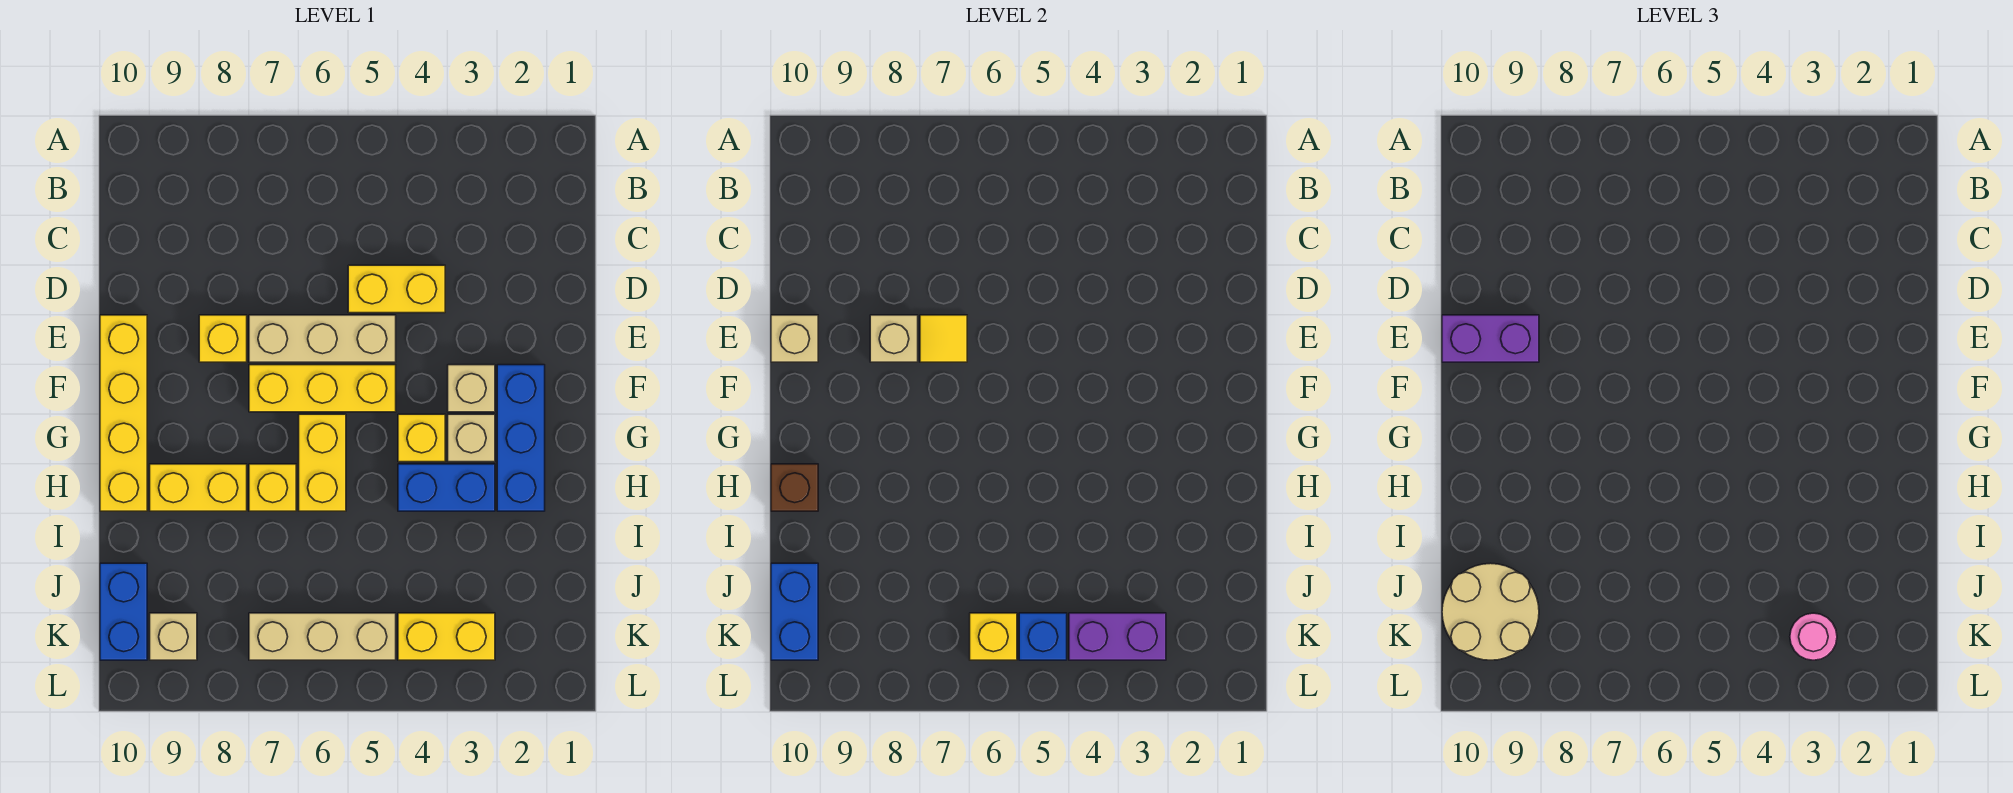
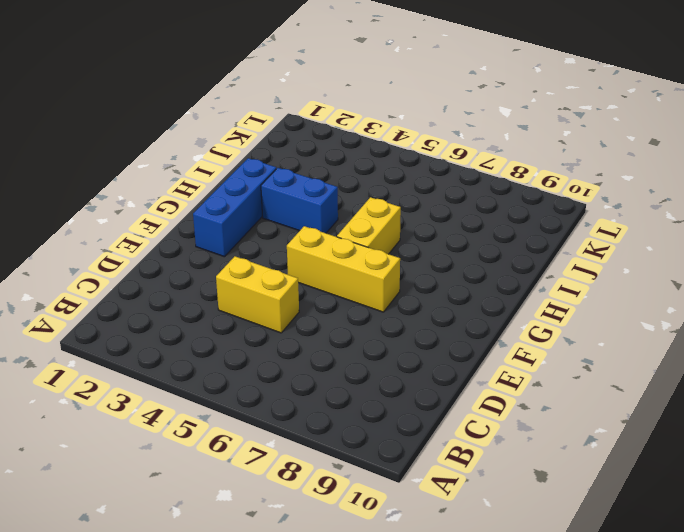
none -> tan brick E5:E7 level 1
none -> yellow brick E8 level 1
none -> yellow brick E10:H10 level 1

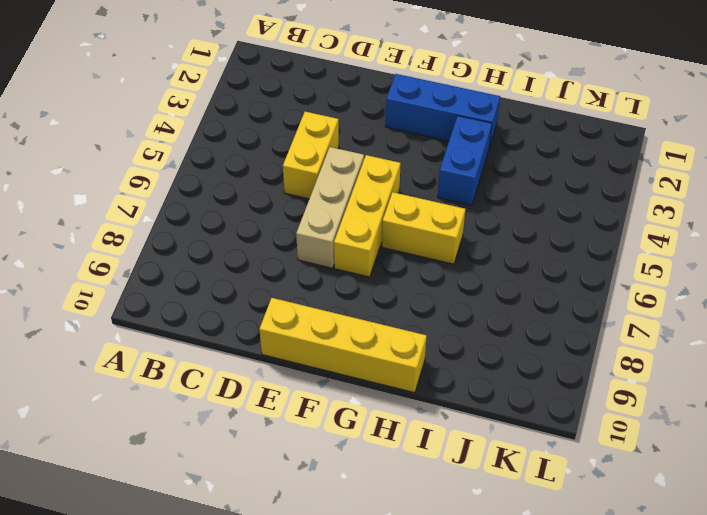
none -> yellow brick E8 level 1
none -> tan brick F3 level 1
none -> tan brick G3 level 1

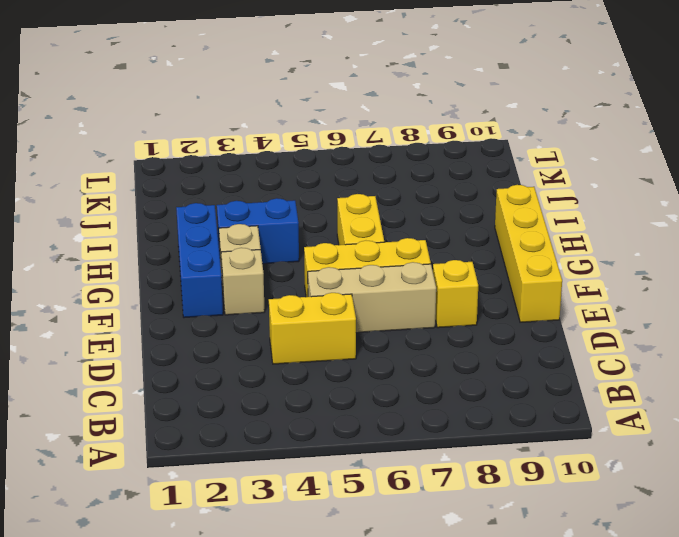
none -> yellow brick G4 level 1
none -> yellow brick H7 level 1
none -> yellow brick H8:H9 level 1

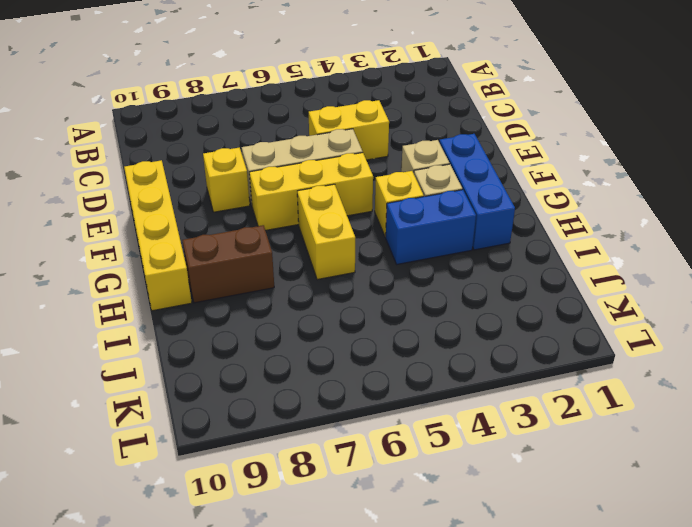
brown brick H8:H9 level 1 -> yellow brick H8:H9 level 1
none -> yellow brick H7 level 1
none -> blue brick J10:K10 level 1
none -> yellow brick K3:K4 level 1

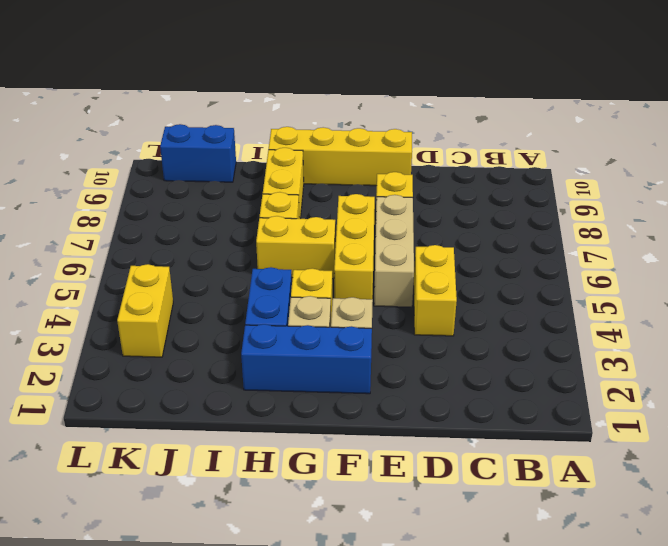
none -> tan brick K5:K7 level 1
none -> tan brick K9 level 1
none -> yellow tile E7 level 2

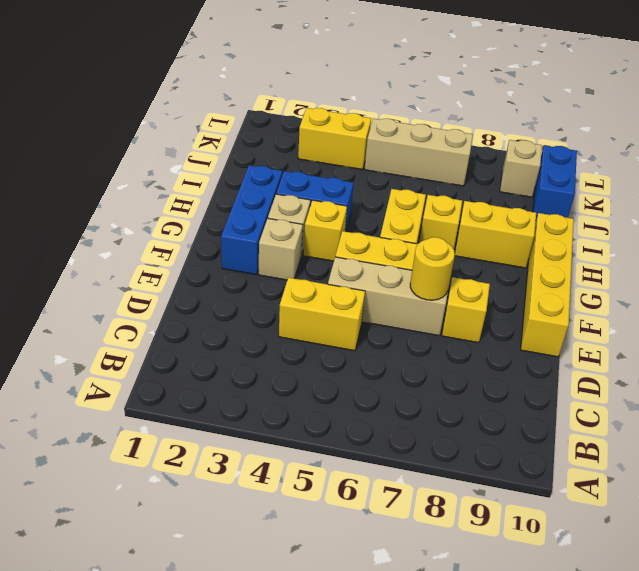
yellow round brick E7 level 2 -> yellow tile E7 level 2
none -> tan brick E8 level 2
none -> tan brick E10 level 2
none -> brown brick H10 level 2

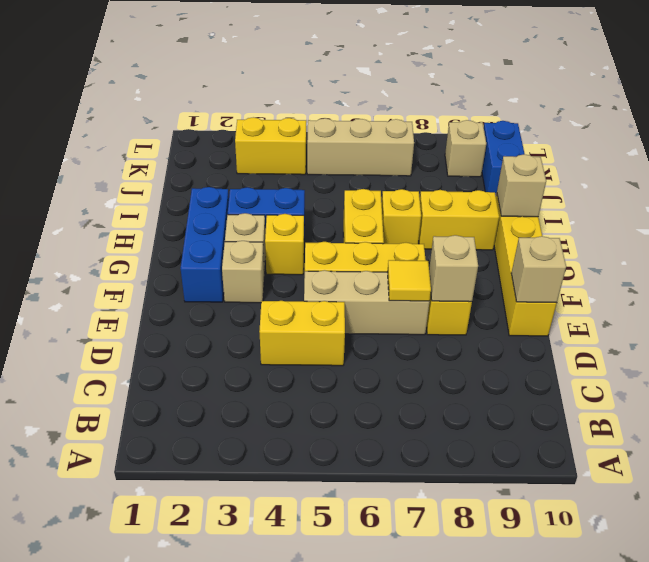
tan brick H10 level 2 -> brown brick H10 level 2
none -> blue brick J10:K10 level 2
none -> purple brick K3:K4 level 2
none -> blue brick K5 level 2

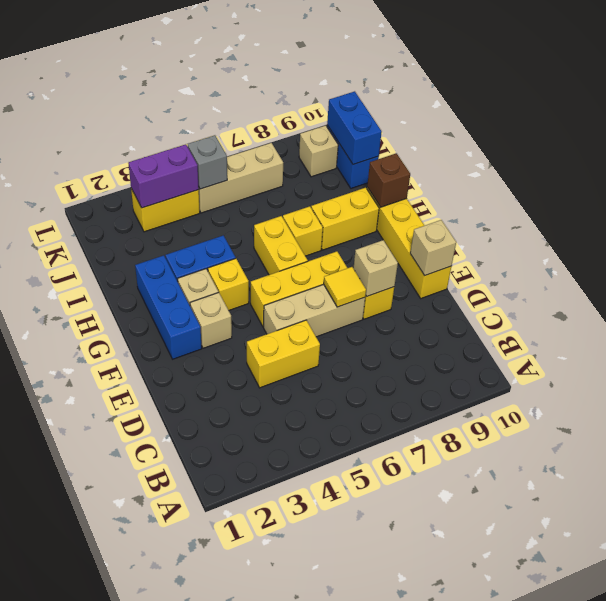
grey brick K5 level 2 -> blue brick K5 level 2
none -> yellow brick K6 level 2
none -> purple brick E9:E10 level 3
none -> tan round brick J9:K10 level 3

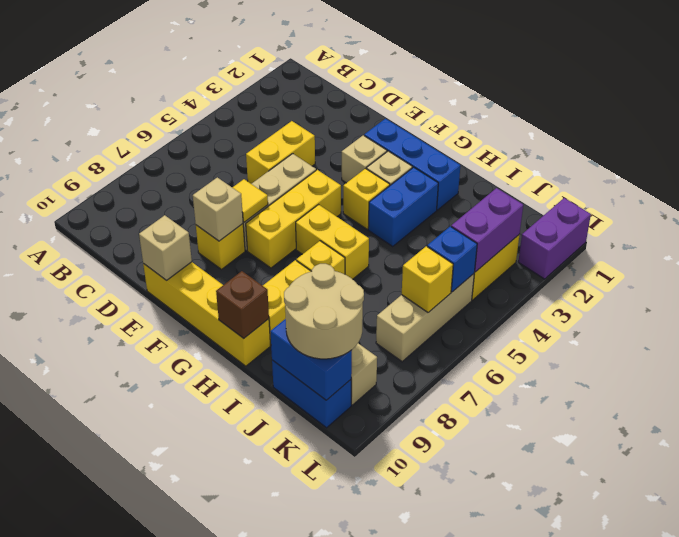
purple brick L1:L2 level 1 -> purple brick E9:E10 level 3
none -> pink round brick K3 level 3

